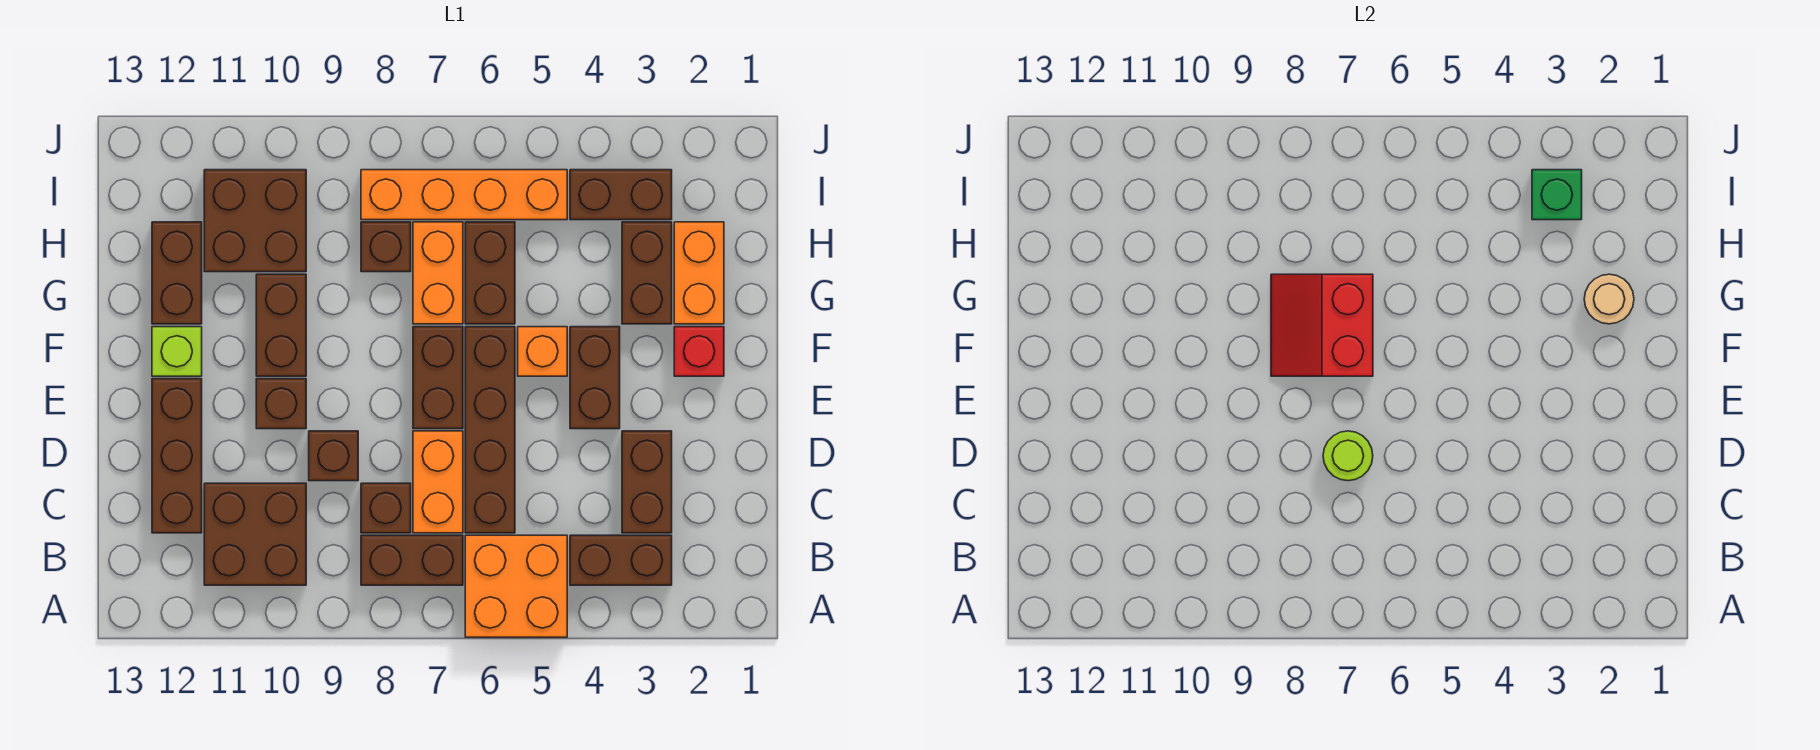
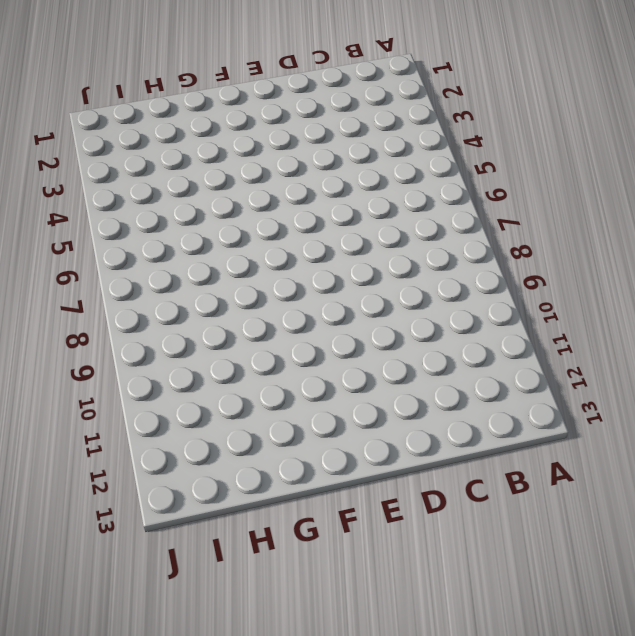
none -> orange brick A5:B6 level 1
none -> brown brick B3:B4 level 1
none -> brown brick B7:B8 level 1
none -> brown brick B10:C11 level 1

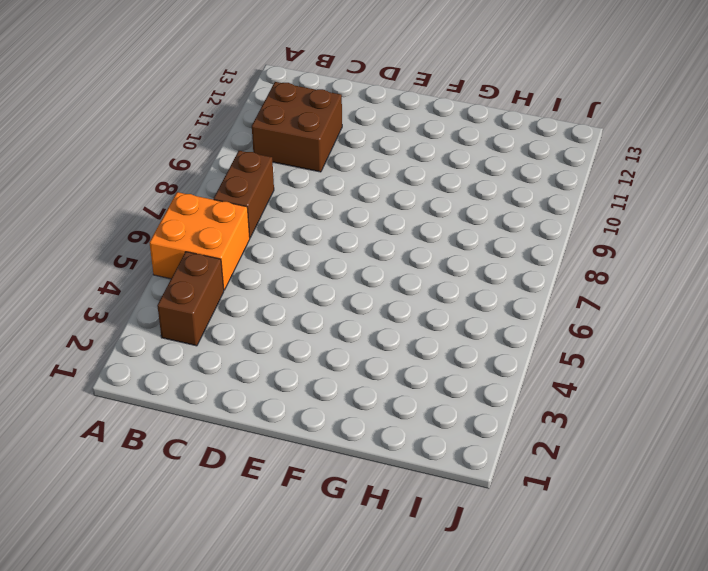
none -> brown brick C3:D3 level 1
none -> brown brick C6:F6 level 1
none -> orange brick C7:D7 level 1
none -> brown brick C8 level 1

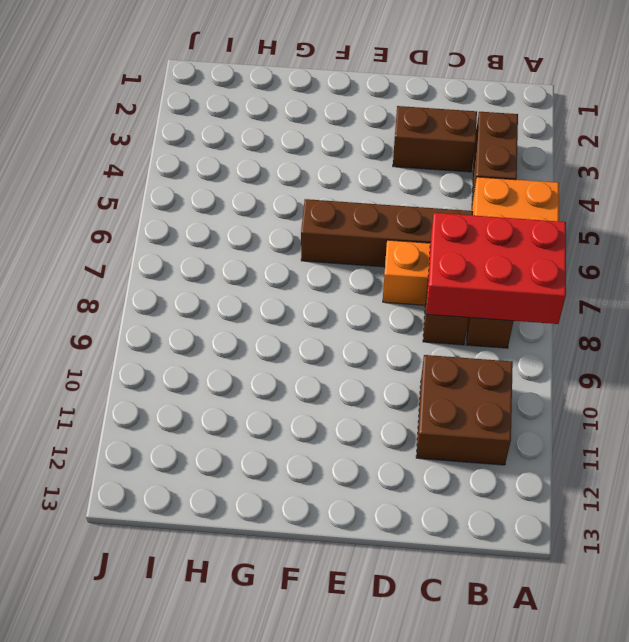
red brick A7:C8 level 2 -> none
none -> brown brick C12:E12 level 1
none -> brown brick D9 level 1
none -> brown brick E4:F4 level 1
none -> brown brick E7:F7 level 1

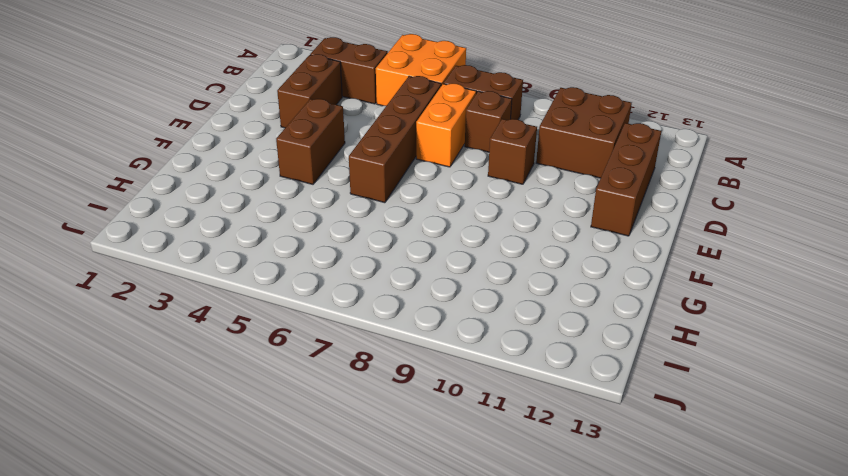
none -> brown brick E7:F7 level 1
none -> brown brick E10 level 1
none -> red brick F2 level 1
none -> orange brick F5 level 1

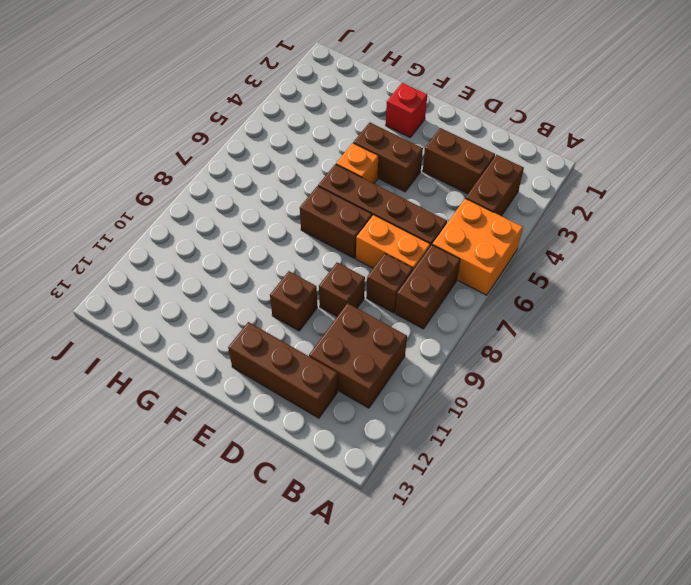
none -> brown brick F10:G10 level 1
none -> lime brick F12 level 1
none -> orange brick G2:H2 level 1
none -> brown brick G3:H3 level 1

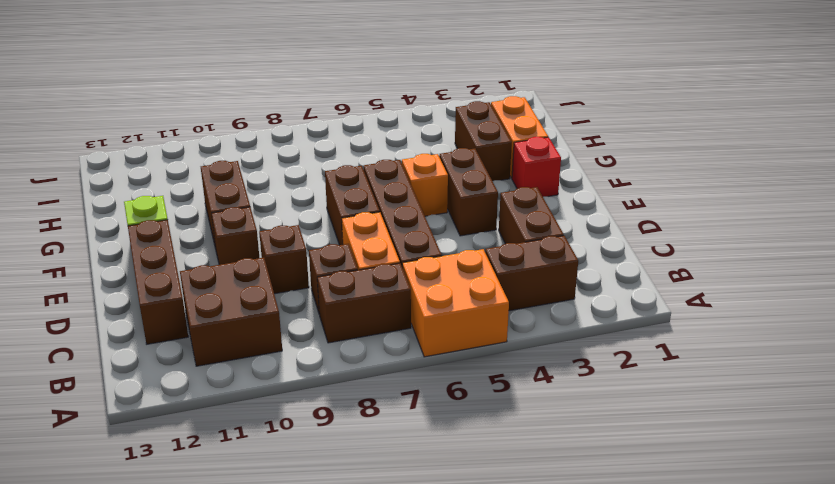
none -> brown brick G6:H6 level 1
none -> orange brick G7:H7 level 1
none -> brown brick G12:H12 level 1
none -> brown brick H8 level 1

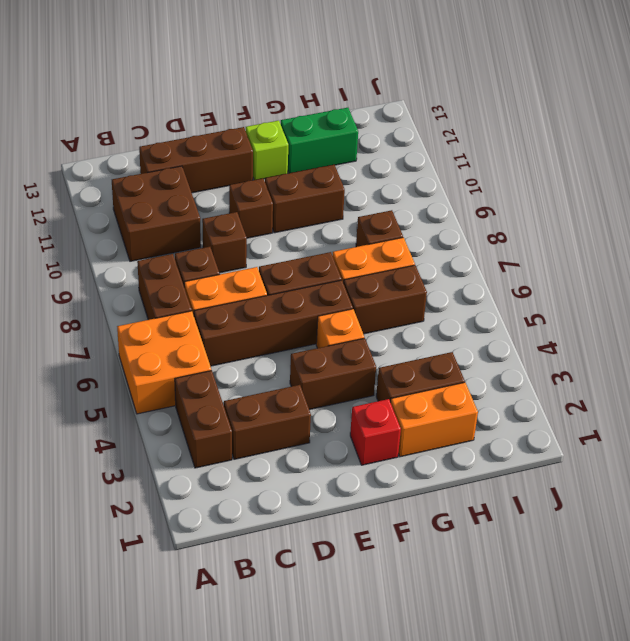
green brick G12:H12 level 1 -> brown brick G12:H12 level 1
none -> brown brick H10:I11 level 1
none -> brown brick I3:I4 level 1
none -> orange brick I5:I8 level 1
none -> lime round brick D7 level 2

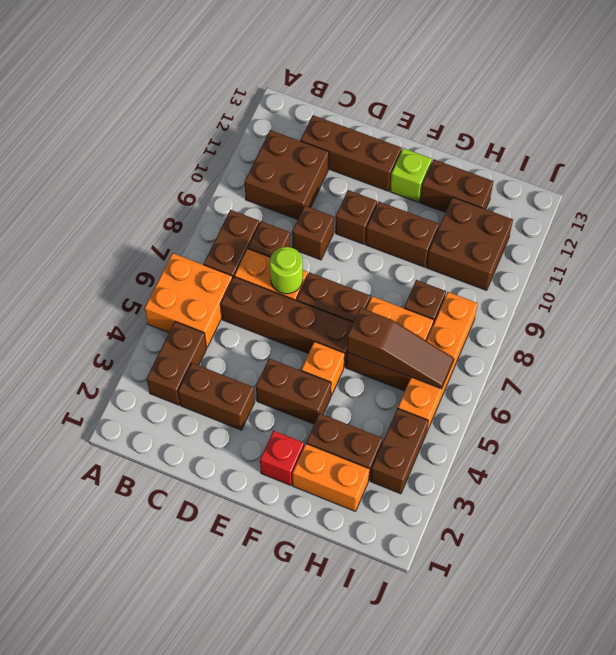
brown slope G6:I6 level 2 top G -> none
none -> red slope F7:G8 level 2 top 7
none -> tan round brick G2 level 2
none -> green brick I3 level 2

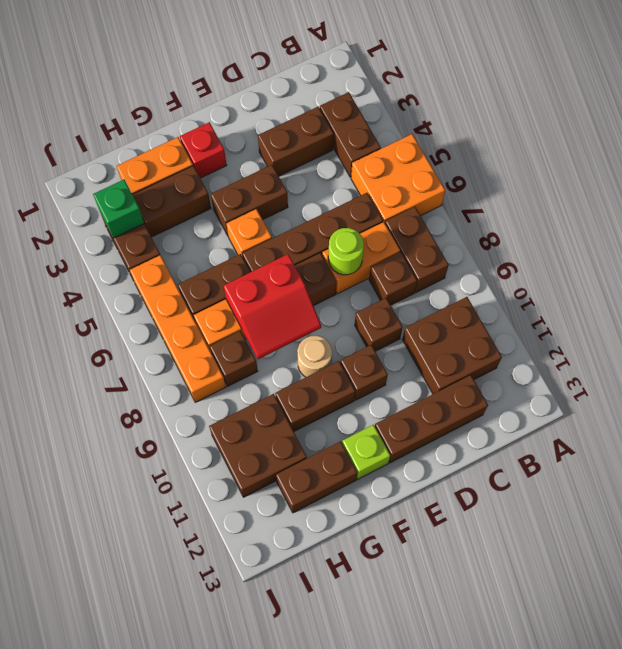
tan round brick F9 level 1 -> tan round brick G2 level 2

